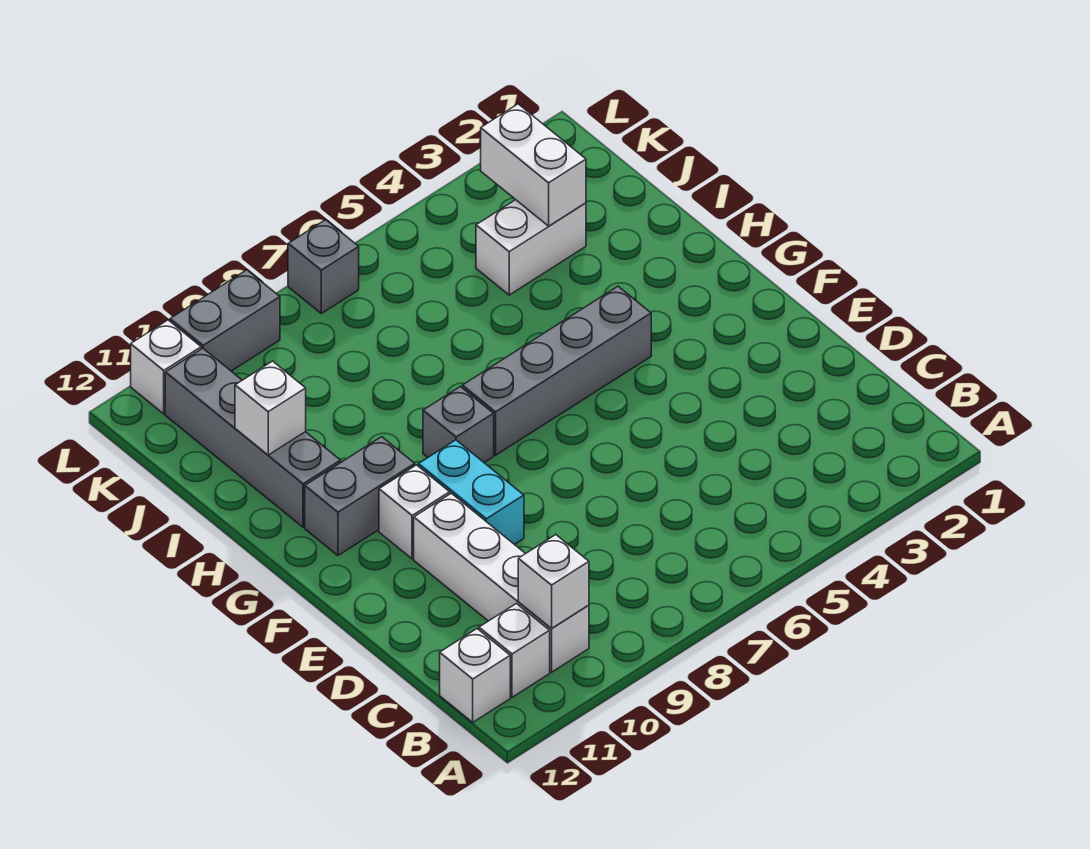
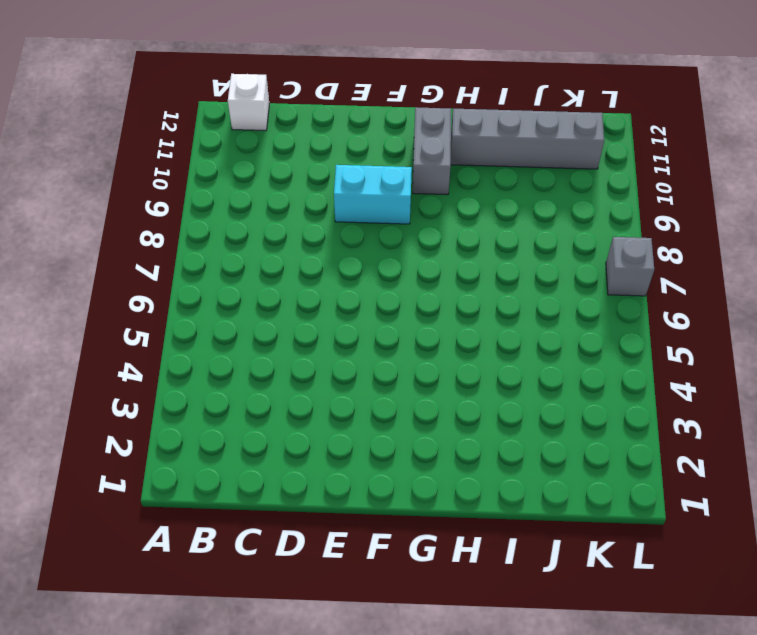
none -> white brick B10:E10 level 1
none -> white brick B11 level 1
none -> white brick F10 level 1

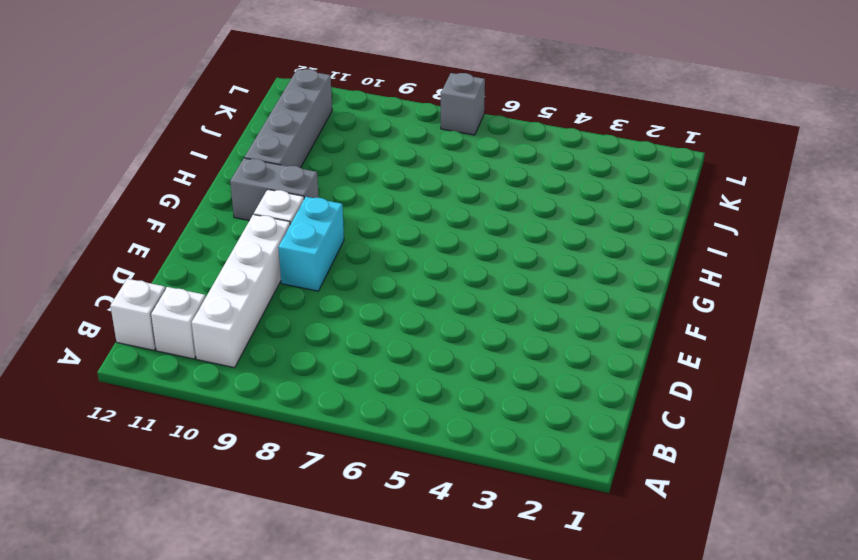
none -> grey brick G4:G7 level 1
none -> grey brick G8 level 1
none -> white brick J3:J4 level 1

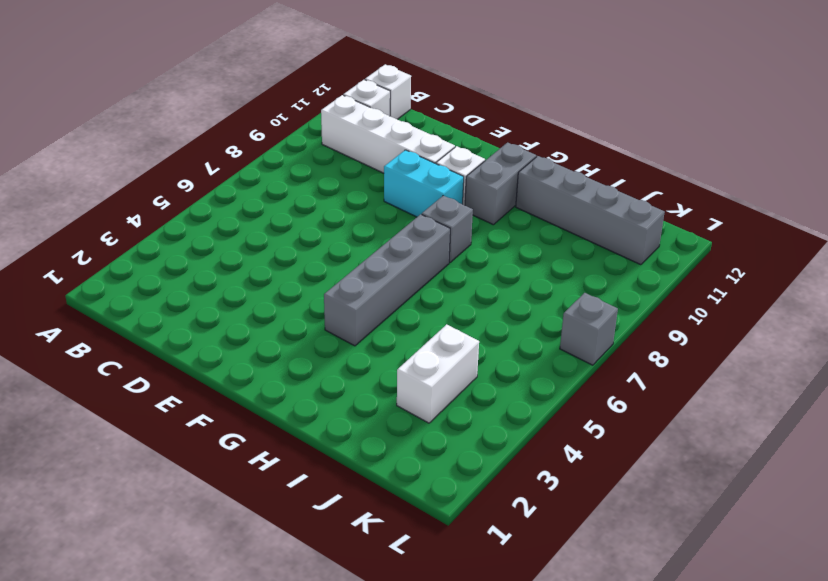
none -> grey brick L9:L10 level 1
none -> white brick L11 level 1
none -> white brick B10 level 2

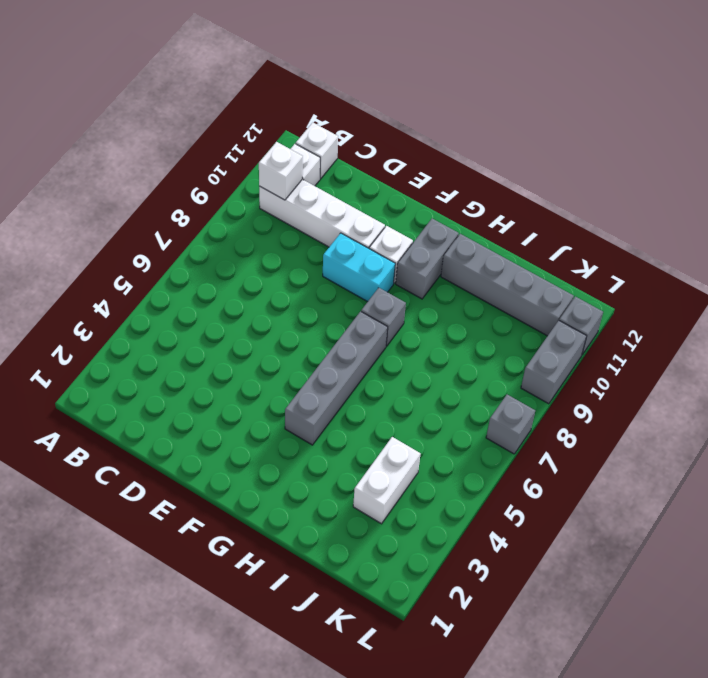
grey brick L11 level 1 -> white brick L11 level 1
none -> white brick I11 level 2
none -> white brick J3:K3 level 2

